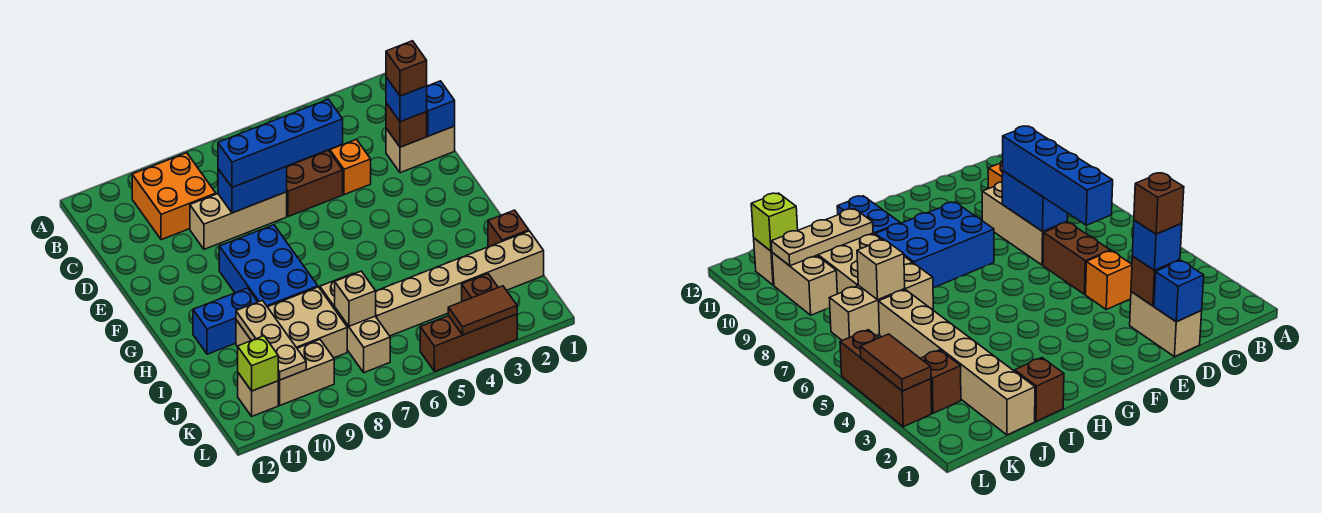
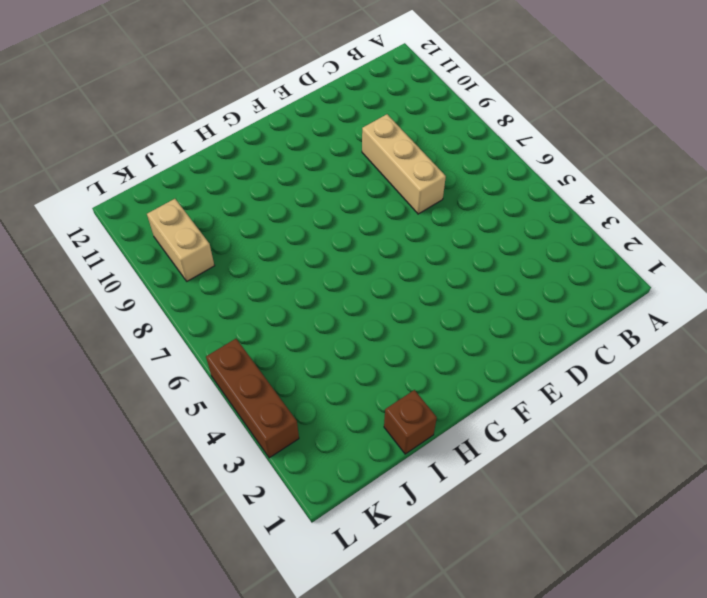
none -> orange brick B9:C10 level 1
none -> tan brick D1:D2 level 1
none -> orange brick D4 level 1

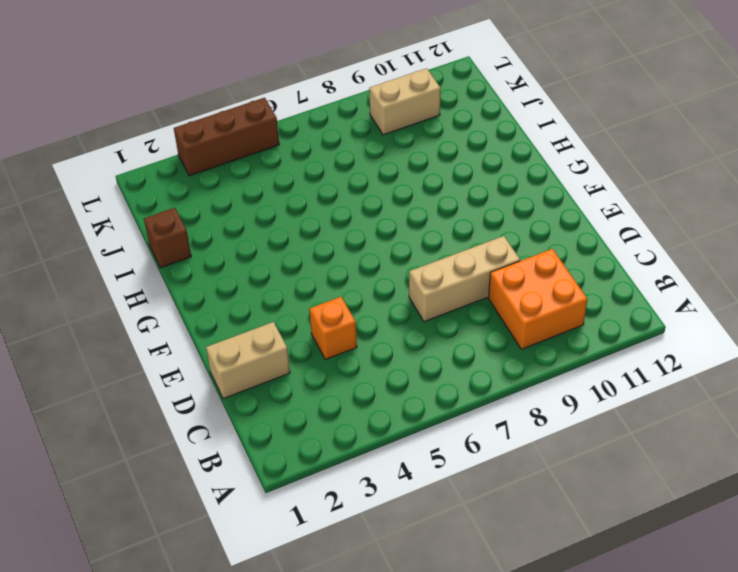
none -> brown brick D5:D6 level 1
none -> blue brick F8:H9 level 1
none -> blue brick H10:H11 level 1

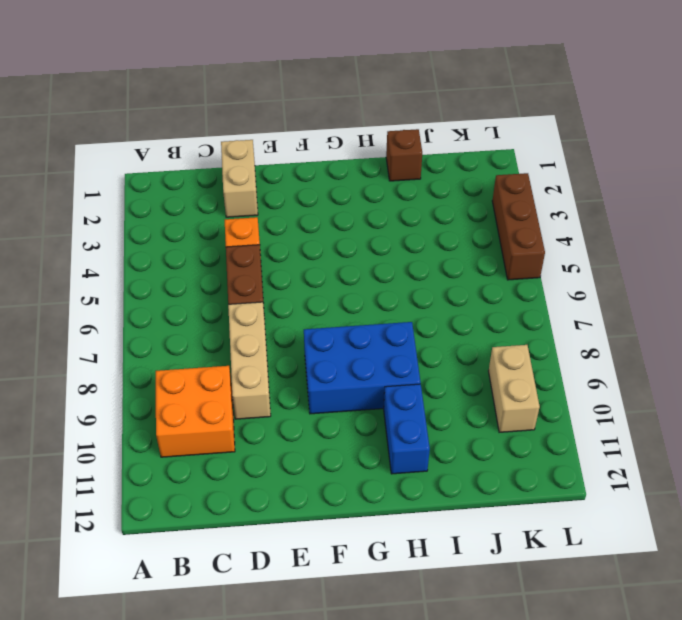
none -> tan brick I7:K7 level 1
none -> tan brick I8:J10 level 1
none -> tan brick J1:J6 level 1

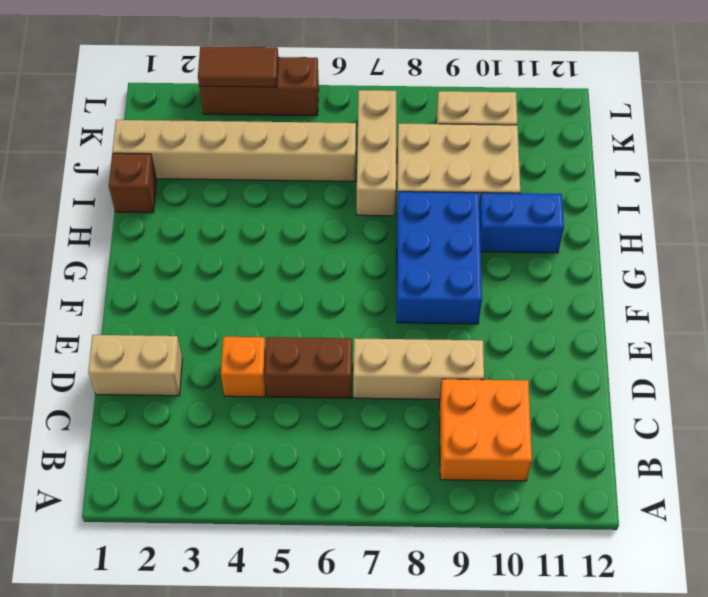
none -> brown brick K3 level 1
none -> tan brick K11 level 1
none -> blue brick D1 level 2

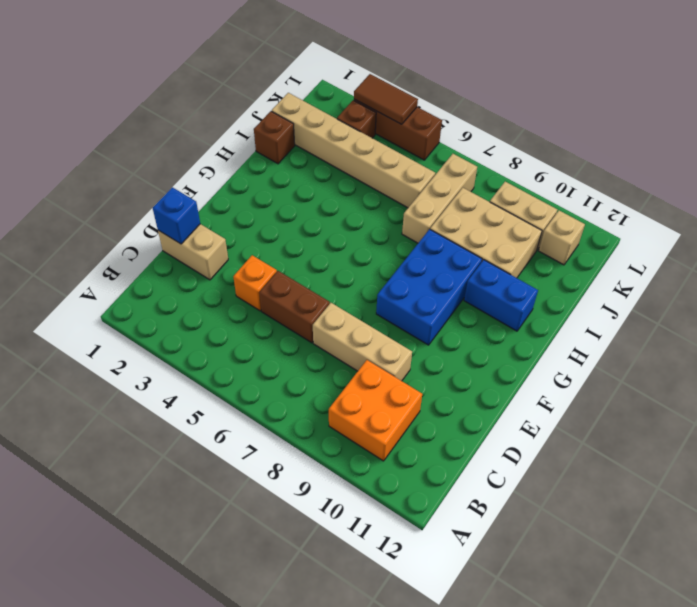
none -> brown brick D2 level 2
none -> blue brick D7:D8 level 2
none -> tan plate I10:K10 level 2

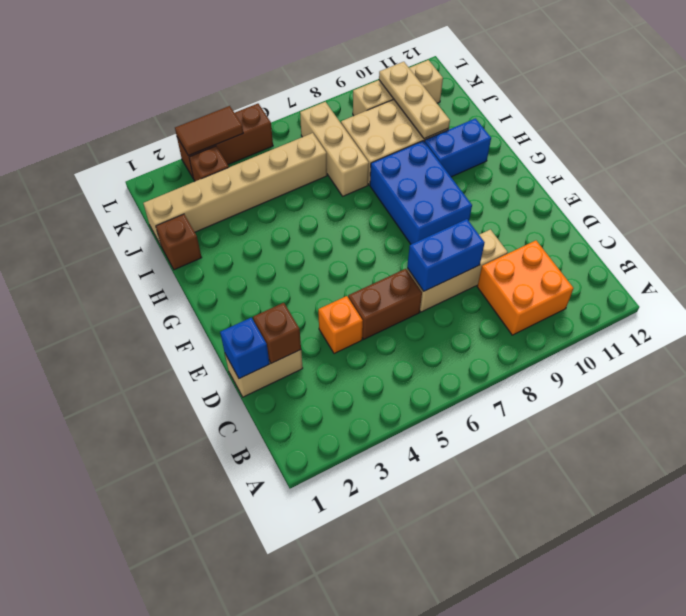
none -> tan brick J7 level 2
none -> lime brick K11 level 2
none -> blue brick D2 level 3

